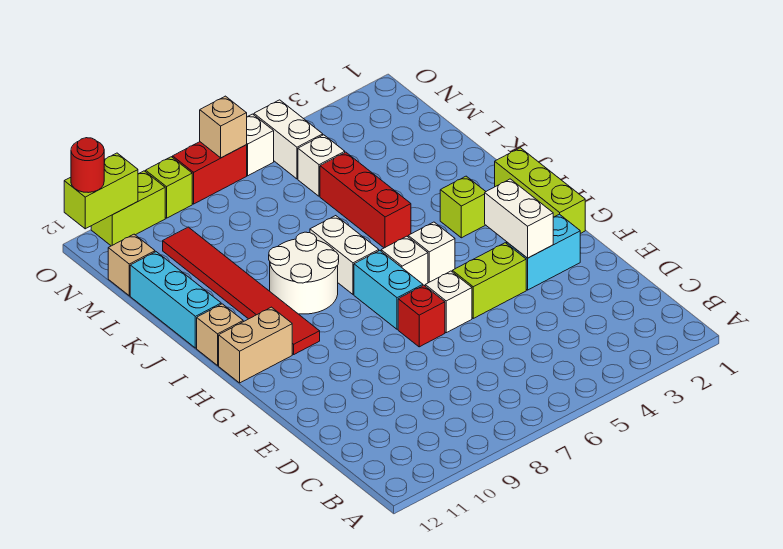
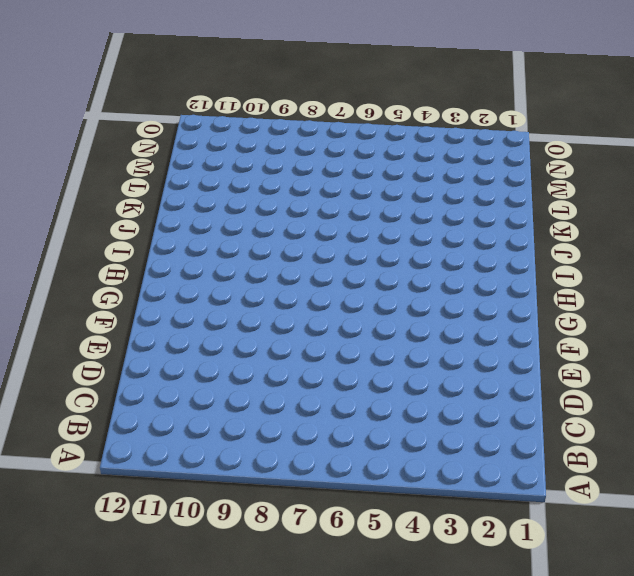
none -> cyan brick F2:F3 level 1
none -> lime brick F4:F5 level 1
none -> white brick F6 level 1

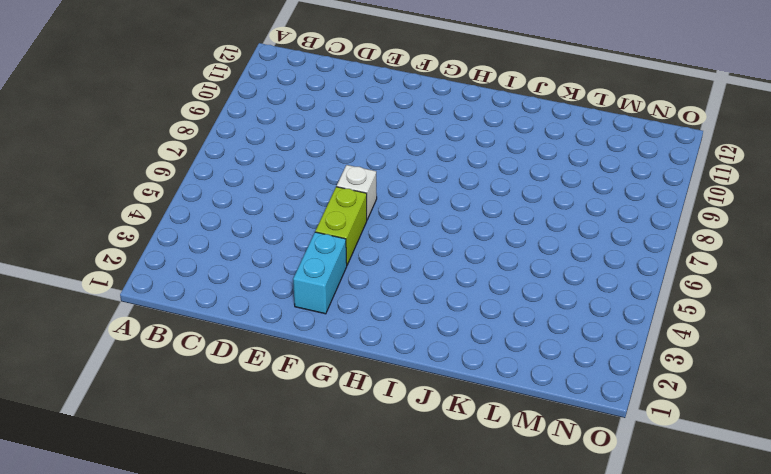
none -> red brick F7 level 1
none -> lime brick G1:I1 level 1
none -> cyan brick G7:H7 level 1

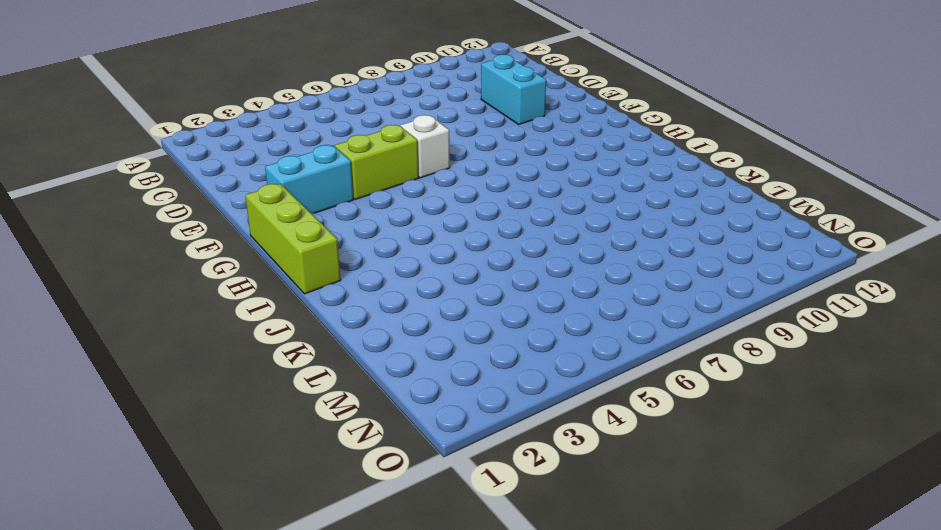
cyan brick D10:E10 level 1 -> cyan brick G7:H7 level 1
none -> red brick F7 level 1
none -> white brick H5 level 1
none -> white brick H6 level 1

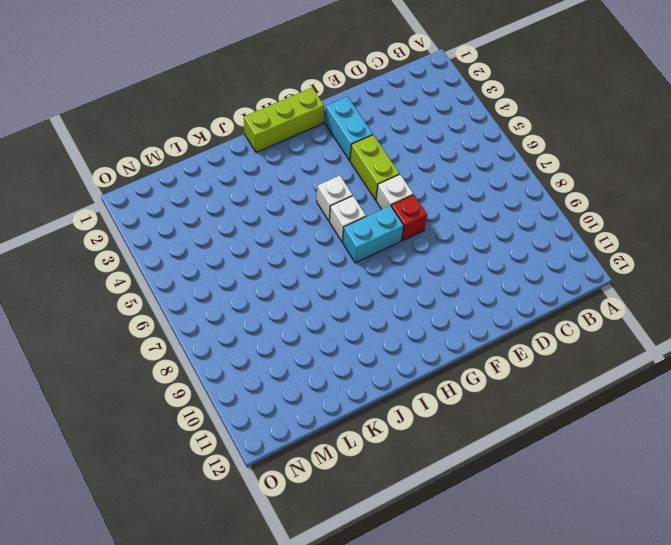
none -> red tile H10:M10 level 1
none -> tan brick H11:H12 level 1
none -> lime brick I3 level 1

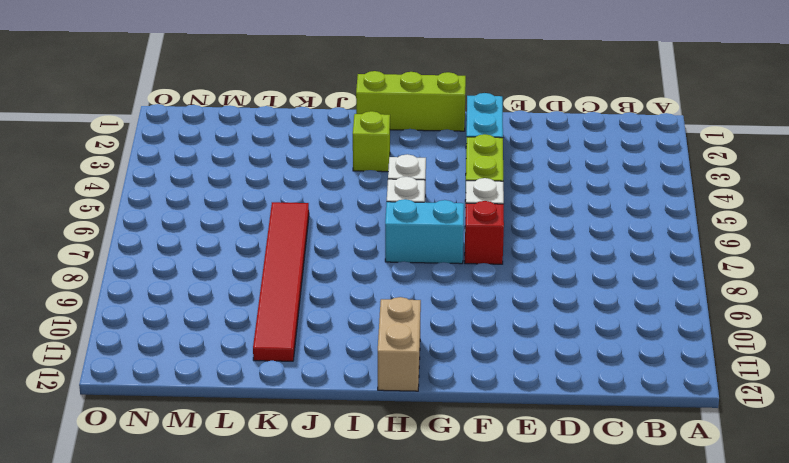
red tile K6:K11 level 1 -> red tile H10:M10 level 1
none -> white brick I7:J7 level 1
none -> white round brick I8:J9 level 1
none -> tan brick I12 level 1

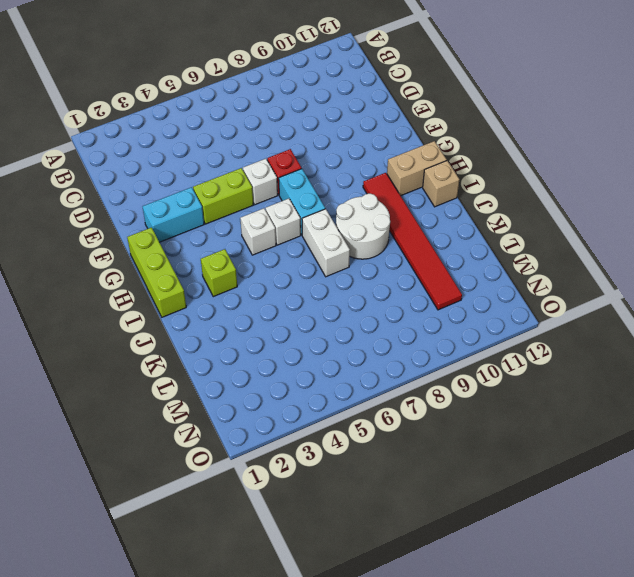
none -> red brick J5:L5 level 1
none -> cyan brick J12:L12 level 1
none -> white brick M5 level 1

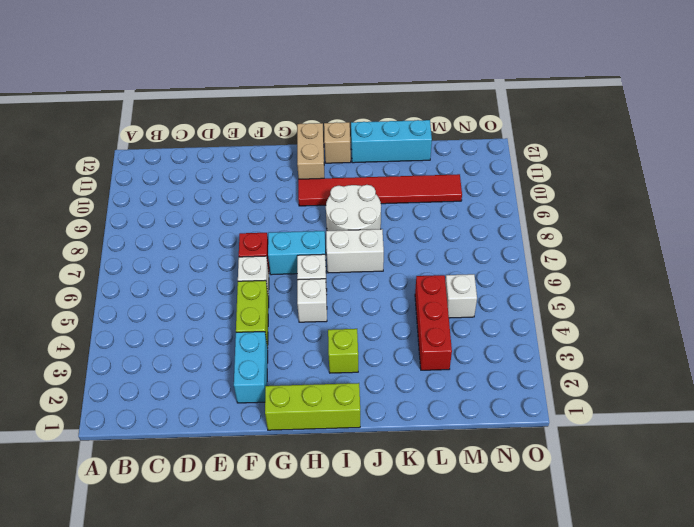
red brick L3:L5 level 1 -> red brick J5:L5 level 1
none -> tan brick M12 level 1
none -> white brick N5:O5 level 1
none -> white brick O6 level 1

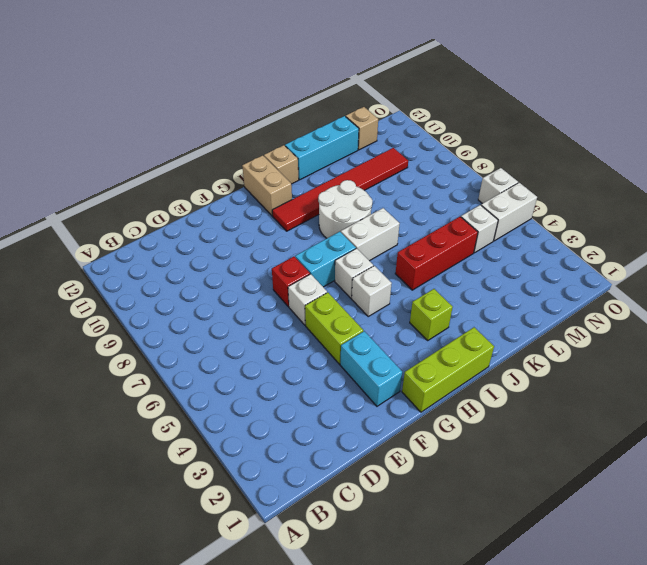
none -> red brick O7:O8 level 1
none -> lime brick O9 level 1
none -> lime brick O10:O11 level 1

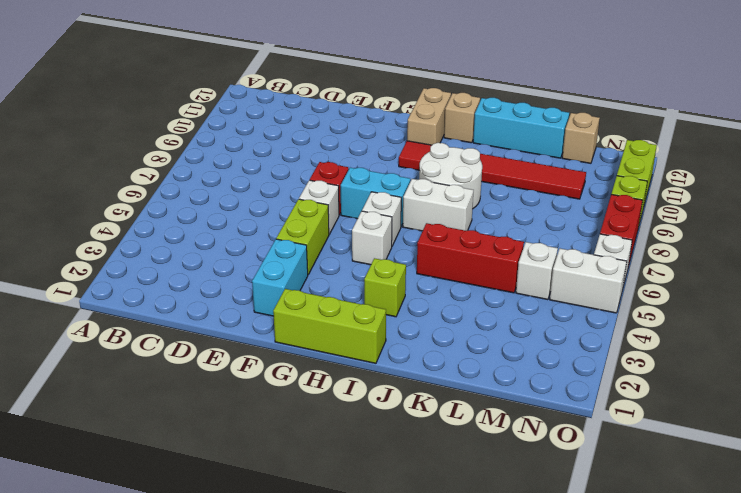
none -> white brick F3:G3 level 2
none -> tan brick O7 level 2
none -> lime brick O11:O12 level 2

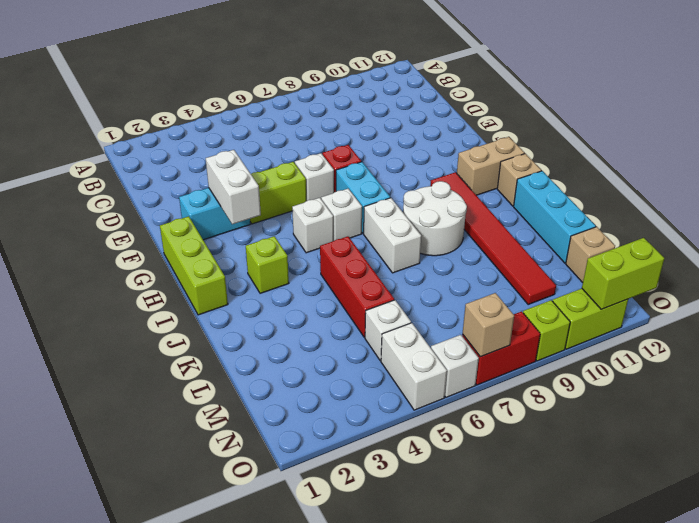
none -> red round brick O12 level 3

